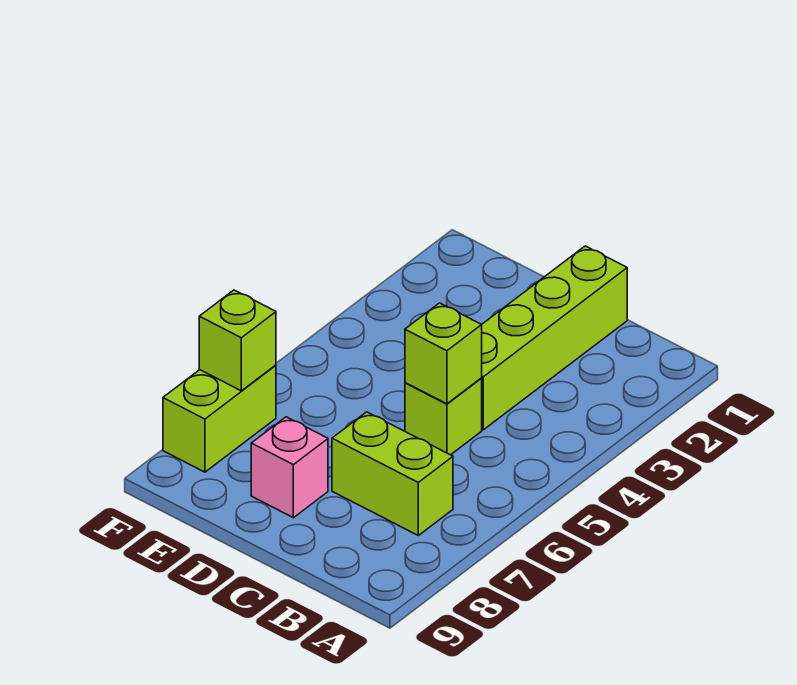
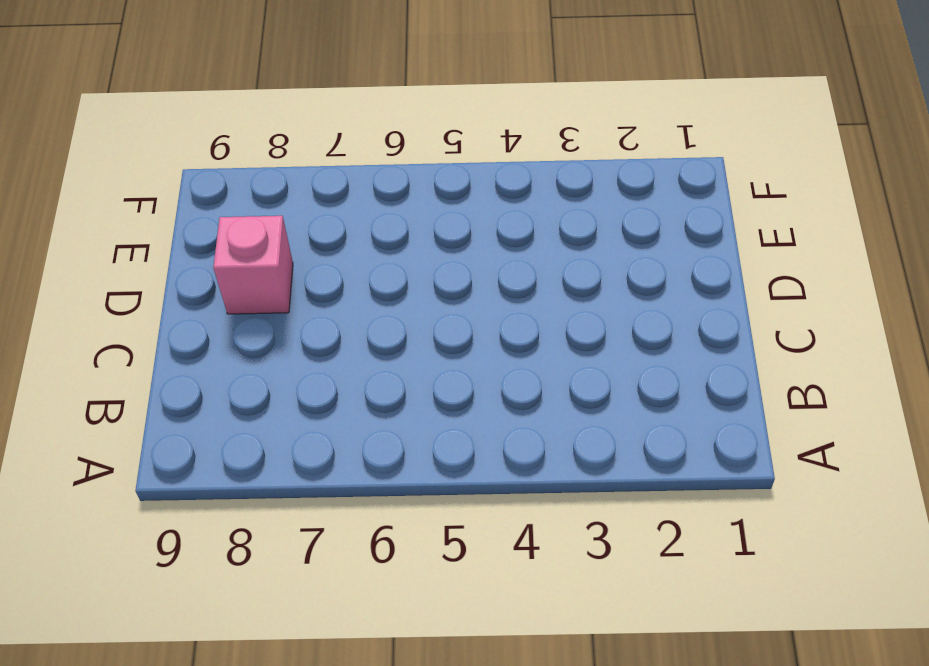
none -> lime brick B7:C7 level 1
none -> lime brick C1:C4 level 1

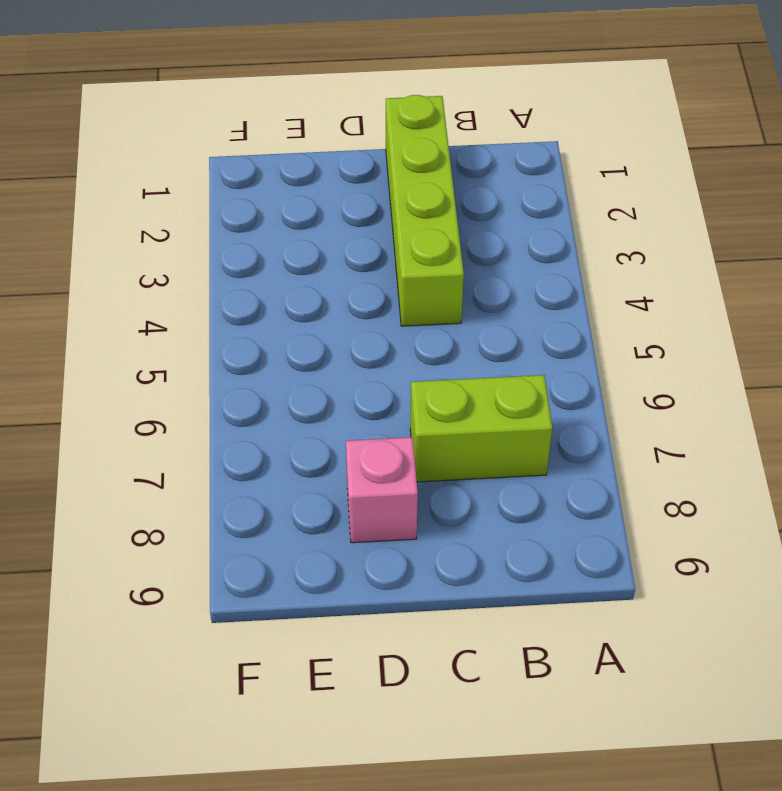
none -> lime brick C5 level 1
none -> lime brick F7:F8 level 1

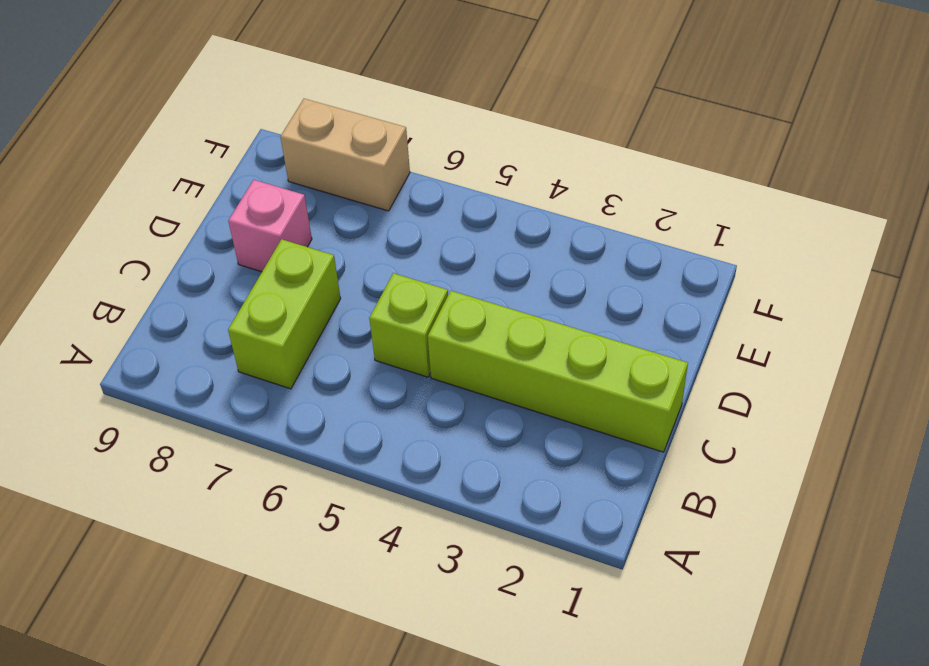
tan brick F7:F8 level 1 -> lime brick F7:F8 level 1
none -> lime brick C5 level 2
none -> lime brick F7 level 2

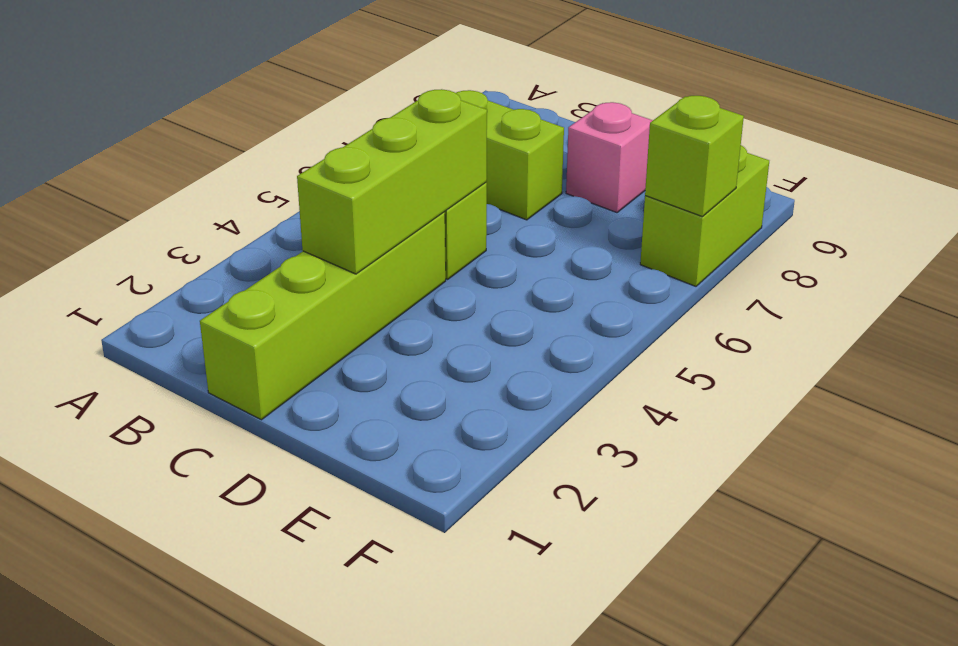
lime brick C3:C5 level 2 -> lime brick C5 level 2

